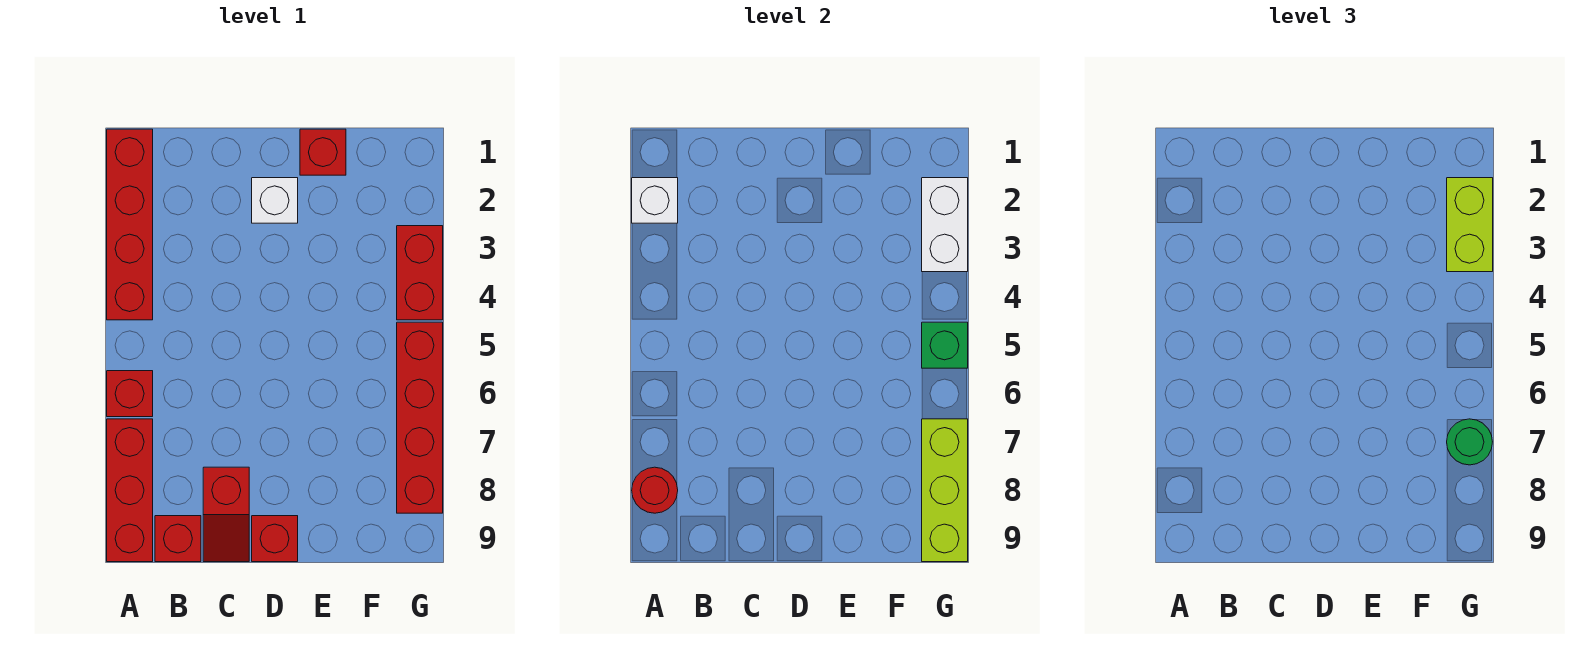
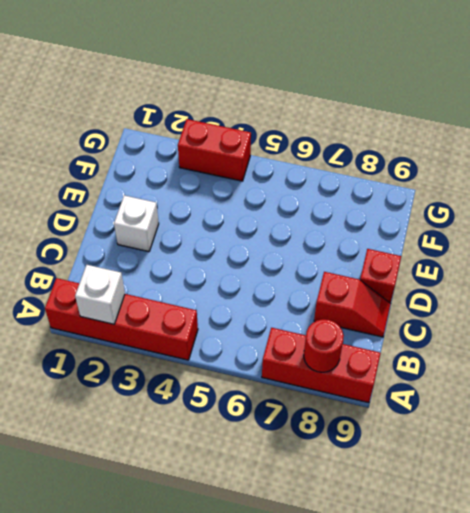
none -> red brick A6 level 1
none -> red brick B9 level 1
none -> red brick E1 level 1

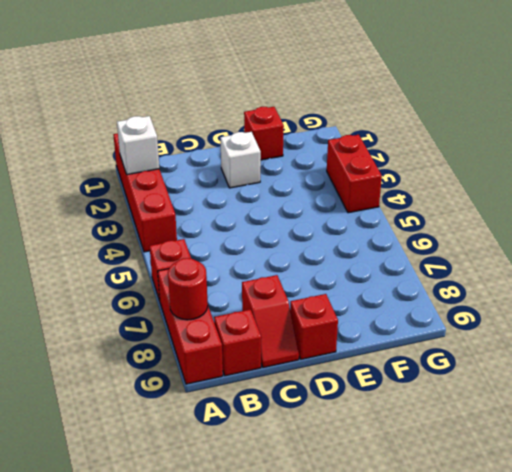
none -> red brick G5:G8 level 1
none -> white brick G2:G3 level 2
none -> green brick G5 level 2

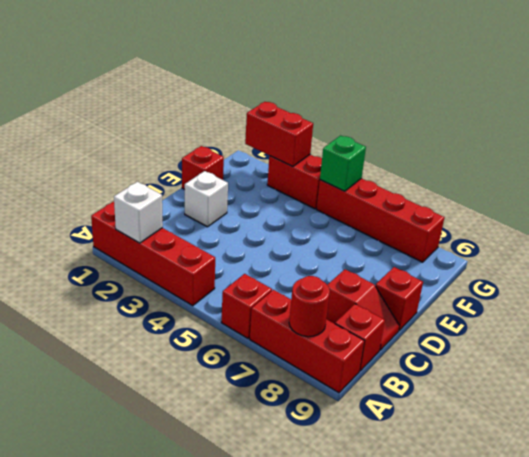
red brick G2:G3 level 2 -> white brick G2:G3 level 2
none -> lime brick G7:G9 level 2
none -> lime brick G2:G3 level 3
none -> green round brick G7 level 3

